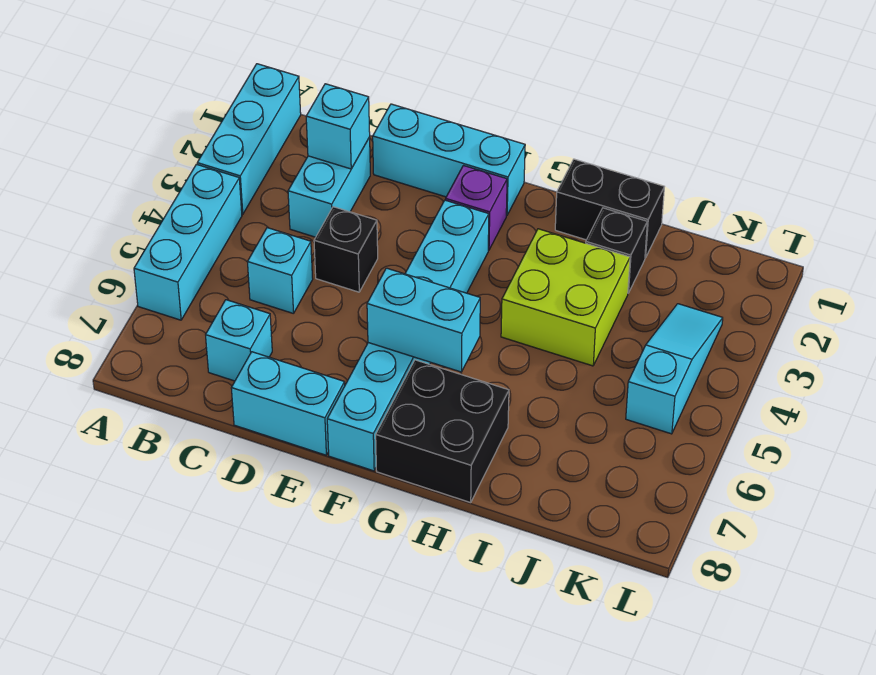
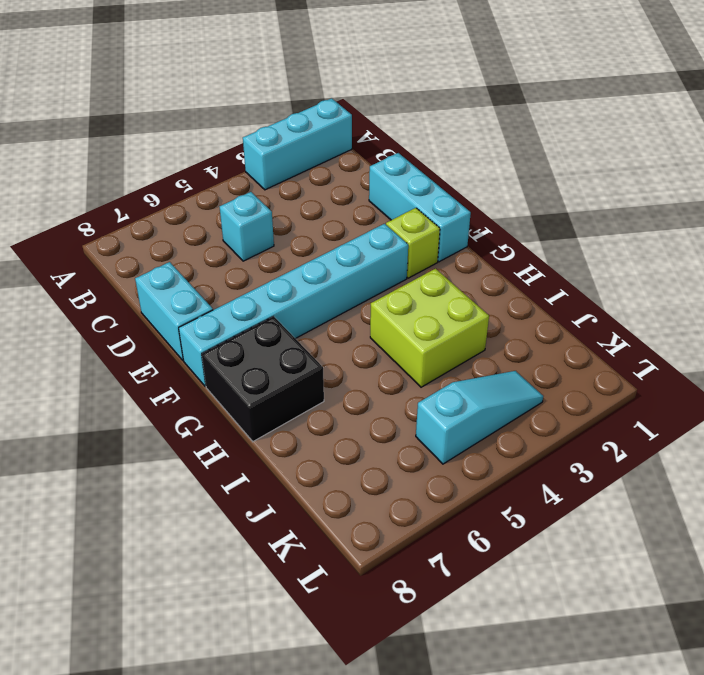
lime brick F2 level 1 -> purple brick F2 level 1
none -> cyan brick A4:A6 level 1
none -> cyan brick C2:C3 level 1
none -> cyan brick C7 level 1

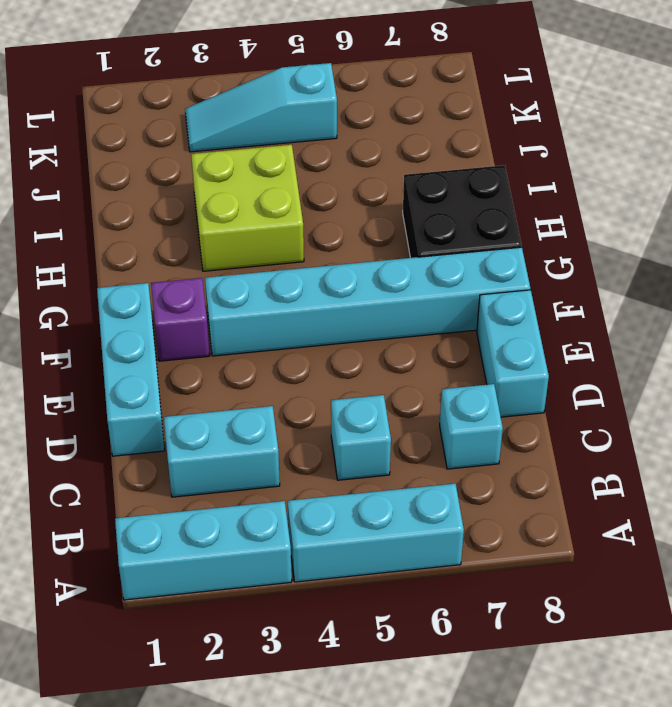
none -> black brick D4 level 1
none -> black brick H1:I1 level 1
none -> black brick I2 level 1

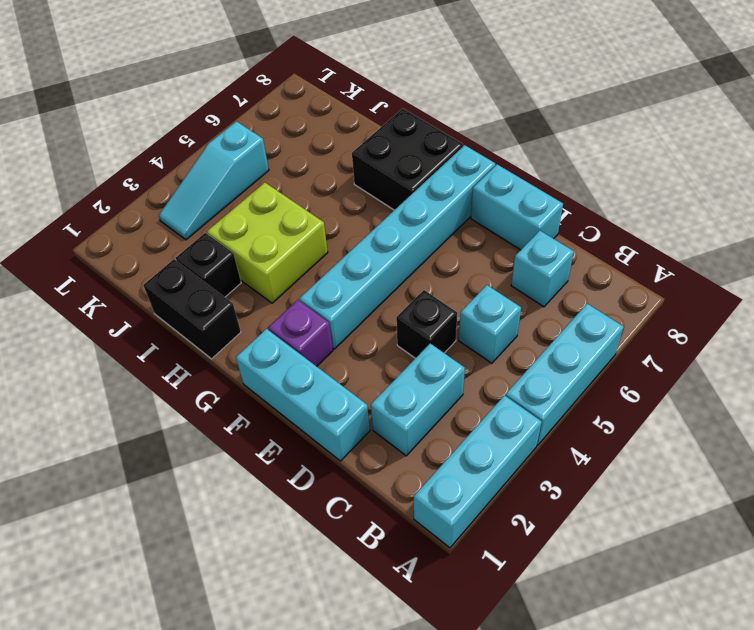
none -> cyan brick C2 level 2
none -> cyan brick F6:G6 level 2

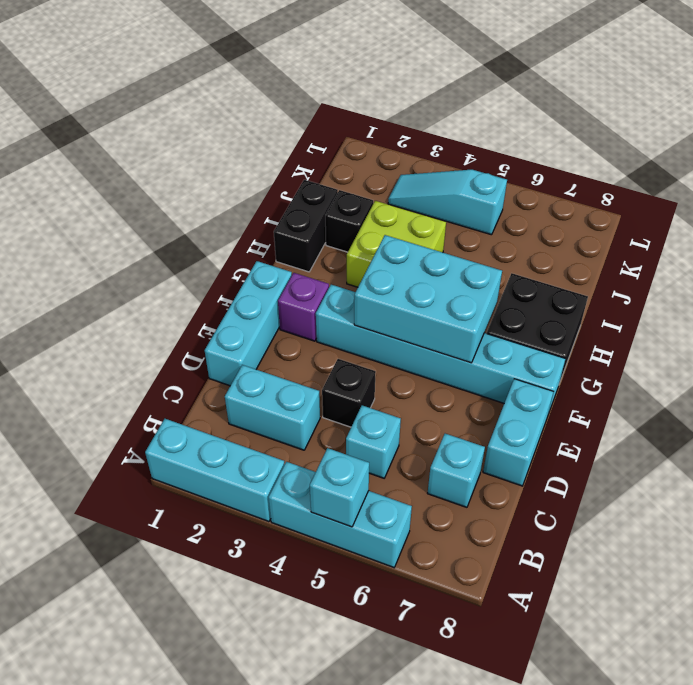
cyan brick A5 level 2 -> cyan brick C2 level 2
cyan brick F4:G6 level 2 -> cyan brick F6:G6 level 2

